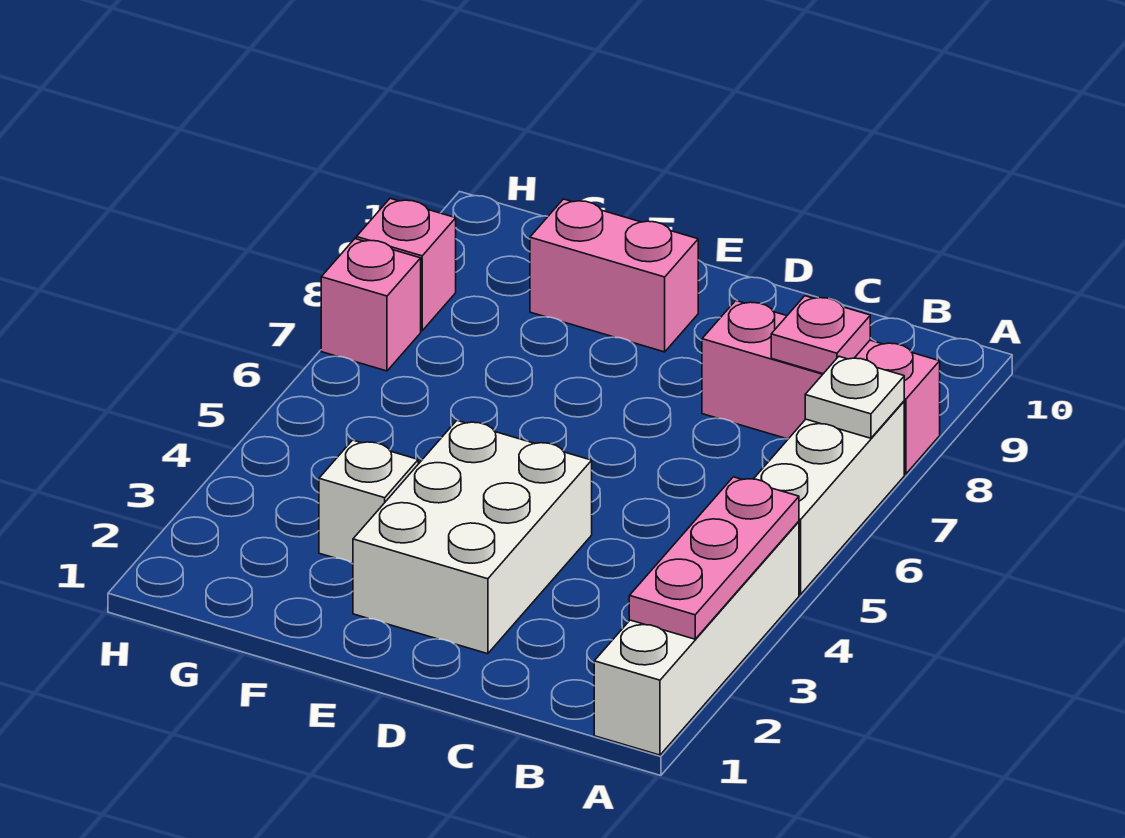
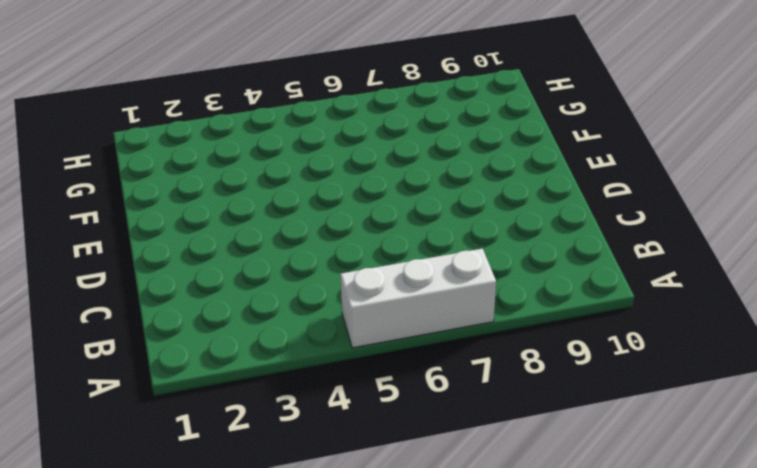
none -> white brick A1:A4 level 1
none -> pink brick A8:C8 level 1

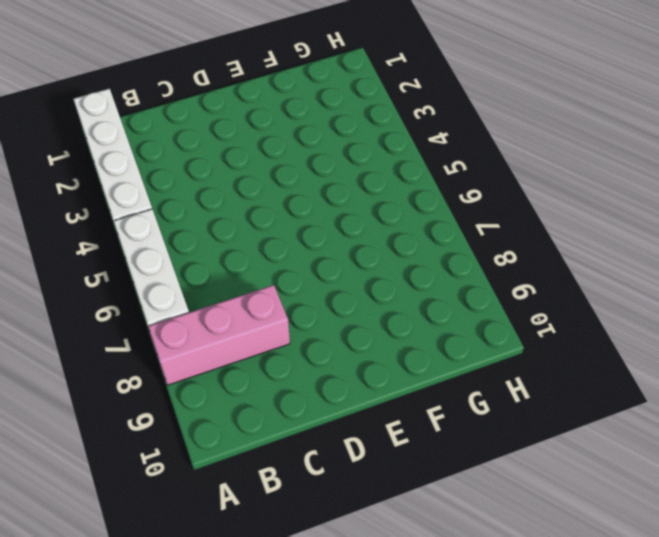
none -> white brick D2:E4 level 1
none -> pink brick E9:F9 level 1

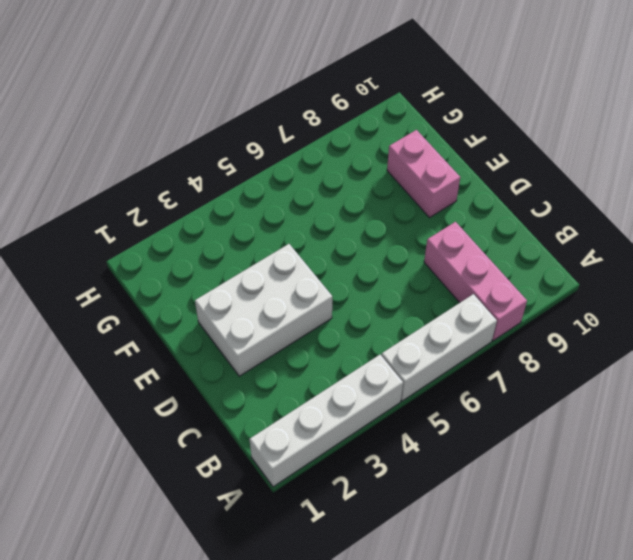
none -> white brick F3 level 1
none -> pink brick H7 level 1

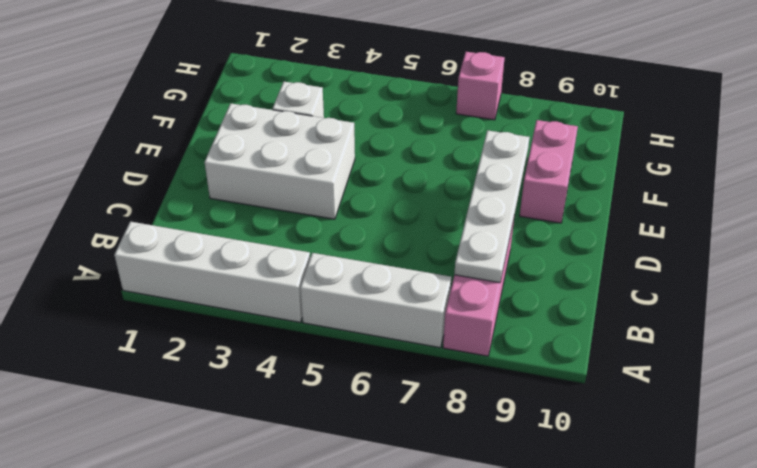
white plate B8:E8 level 2 -> pink plate B8 level 2
none -> pink brick H8 level 1
none -> pink plate A2:A4 level 2

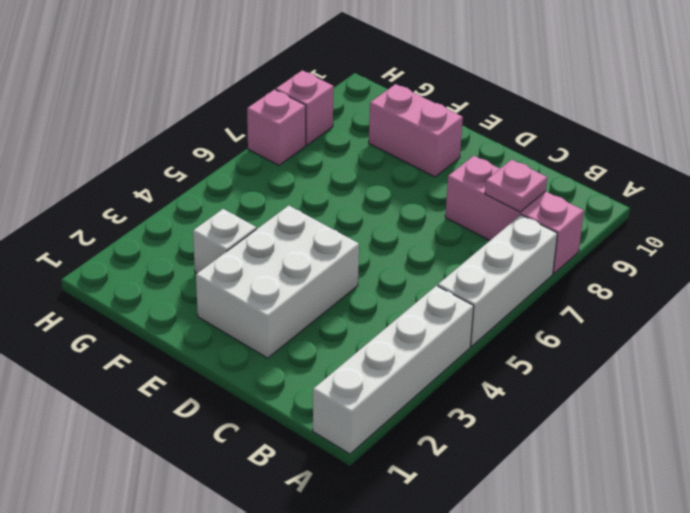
none -> pink plate A2:A4 level 2
none -> white plate A7 level 2

